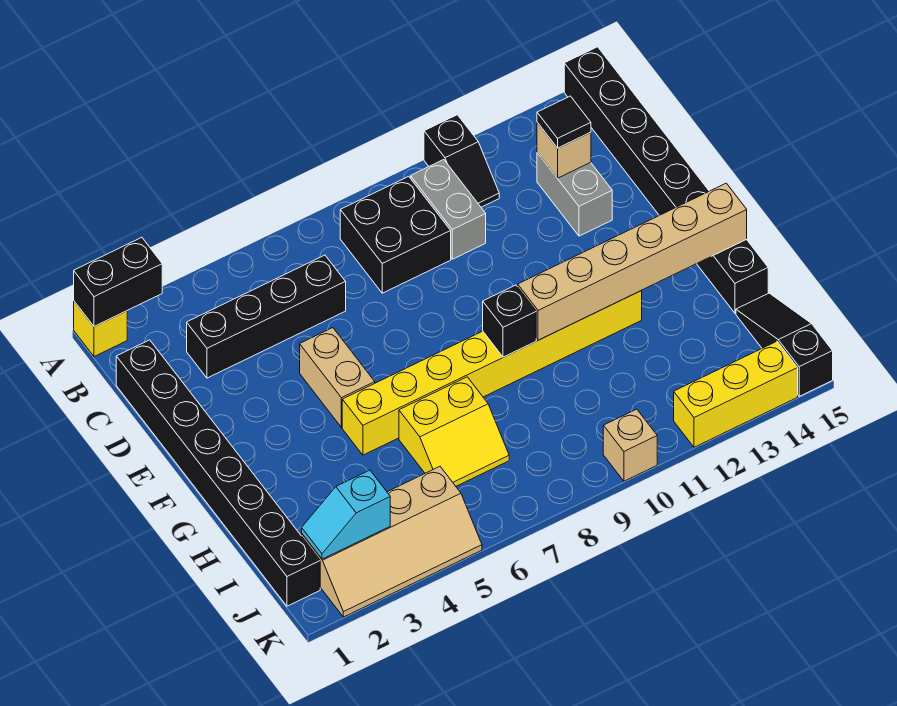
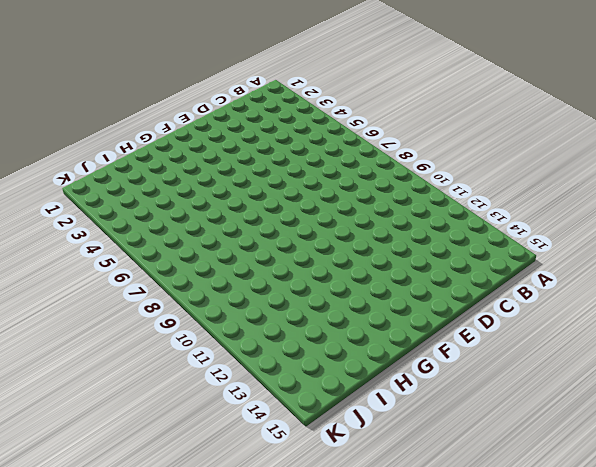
none -> yellow brick A1 level 1
none -> black slope A11:B11 level 1 top A
none -> black brick A15:H15 level 1

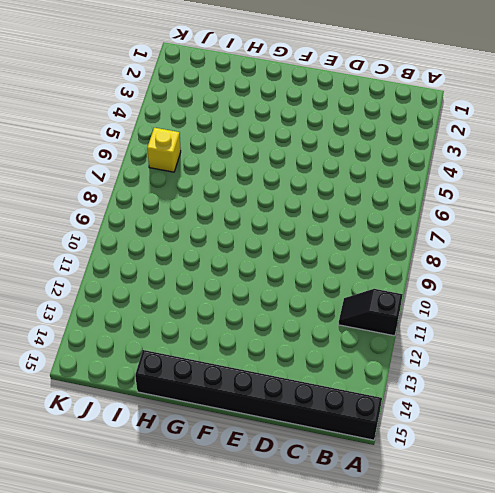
yellow brick J6 level 1 -> yellow brick A1 level 1
none -> black brick B8:C9 level 1
none -> grey brick B10:C10 level 1
none -> black brick C1:J1 level 1

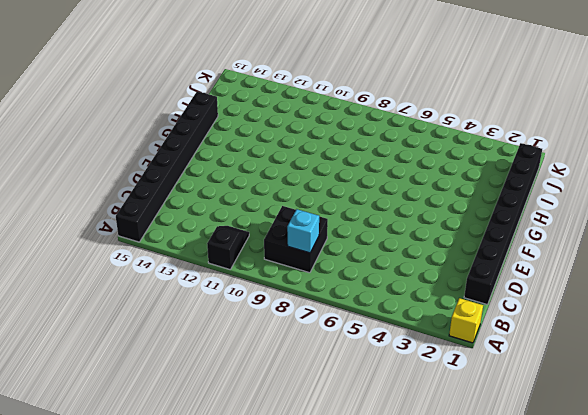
cyan brick B8 level 2 -> none
none -> grey brick B10:C10 level 1
none -> black brick C3:C6 level 1
none -> grey brick C13:D13 level 1

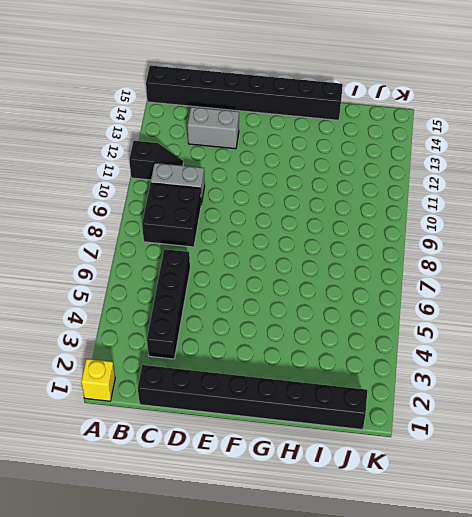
none -> tan brick E5:F5 level 1
none -> yellow brick G5:G12 level 1
none -> yellow slope H6:I7 level 1 top H

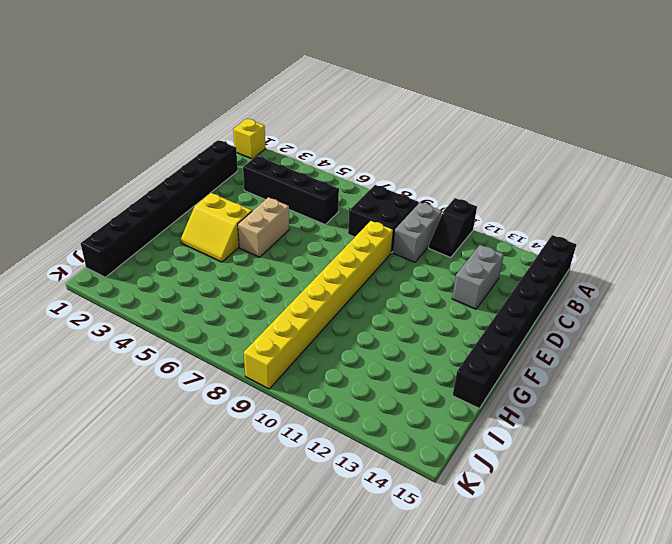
yellow brick D9:K9 level 1 -> yellow brick G5:G12 level 1
yellow slope F3:G4 level 1 top F -> yellow slope H6:I7 level 1 top H
none -> black slope I15:K15 level 1 top K
none -> tan slope J2:K5 level 1 top J
none -> tan brick K10 level 1

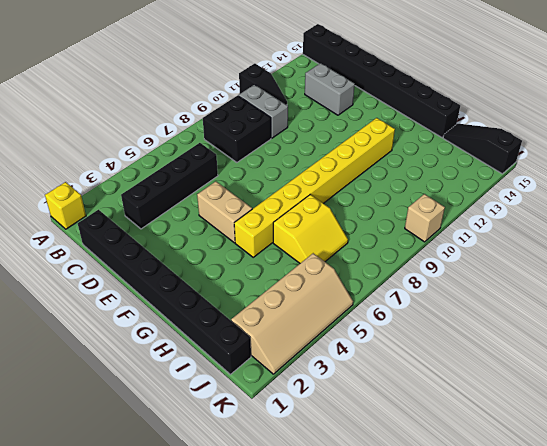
none -> yellow brick K12:K14 level 1
none -> black brick A1:A2 level 2
none -> tan brick C13 level 2

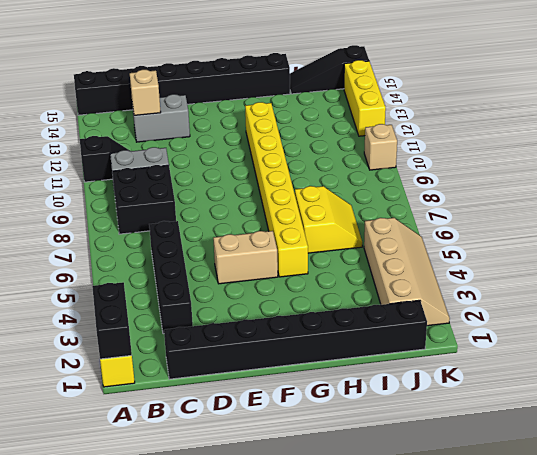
none -> black brick G9 level 2
none -> tan brick G10:G15 level 2
none -> cyan slope J2:J3 level 2 top 3

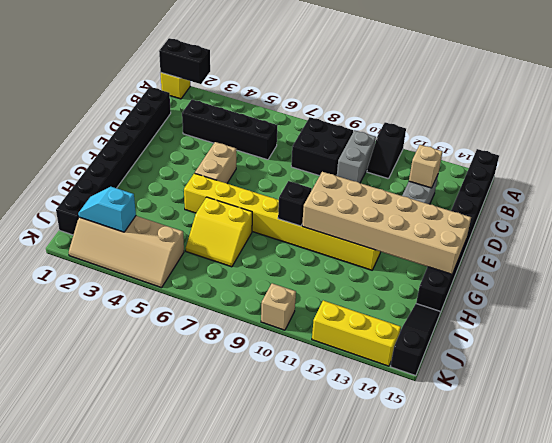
tan brick F10:G15 level 2 -> tan brick G10:G15 level 2
none -> black tile C13 level 3

